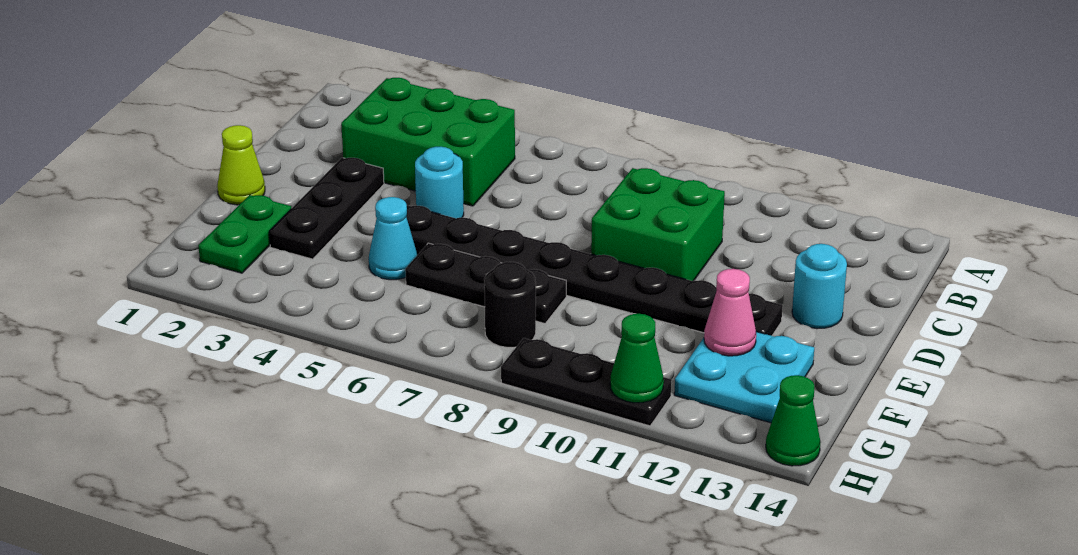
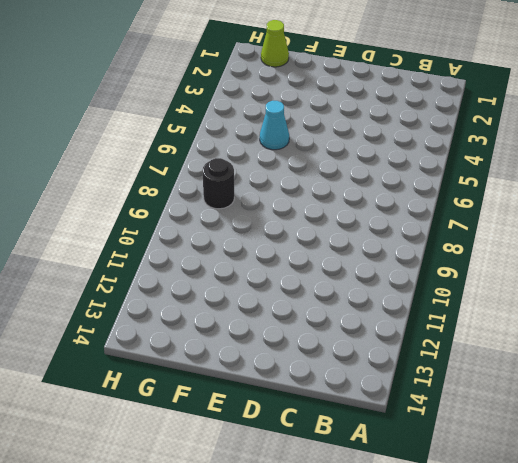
lime cone G1 level 1 -> lime cone E1 level 1
none -> green brick B3:C5 level 1
none -> green brick C9:D10 level 1
none -> black plate D3:F3 level 1

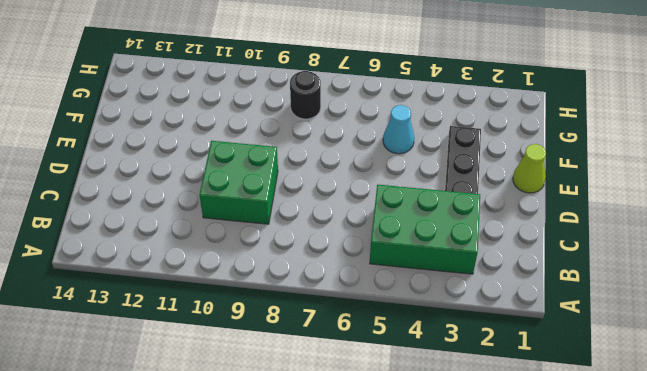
none -> cyan round brick D5 level 1
none -> cyan round brick D13 level 1
none -> black plate E5:E12 level 1

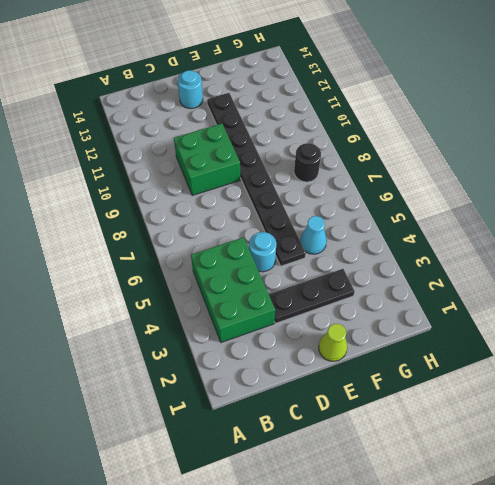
none -> green plate F2:G2 level 1
none -> black plate F6:F8 level 1
none -> cyan plate F12:G13 level 1

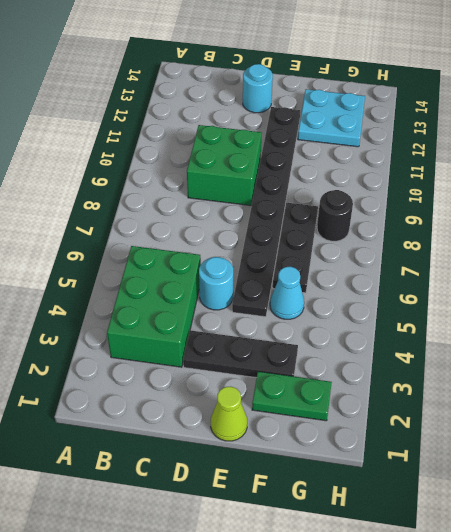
none -> black plate H9:H11 level 1
none -> green cone H14 level 1
none -> pink cone F12 level 2

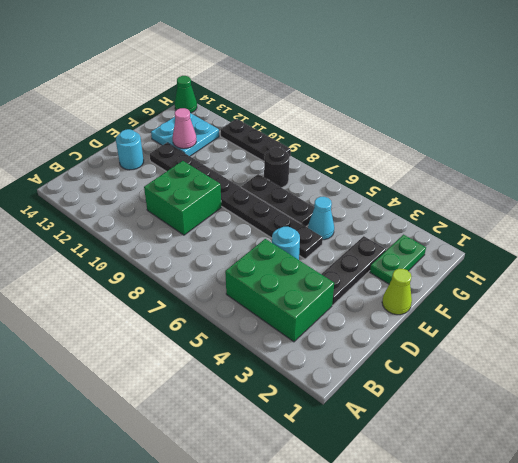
none -> green cone H11 level 2

